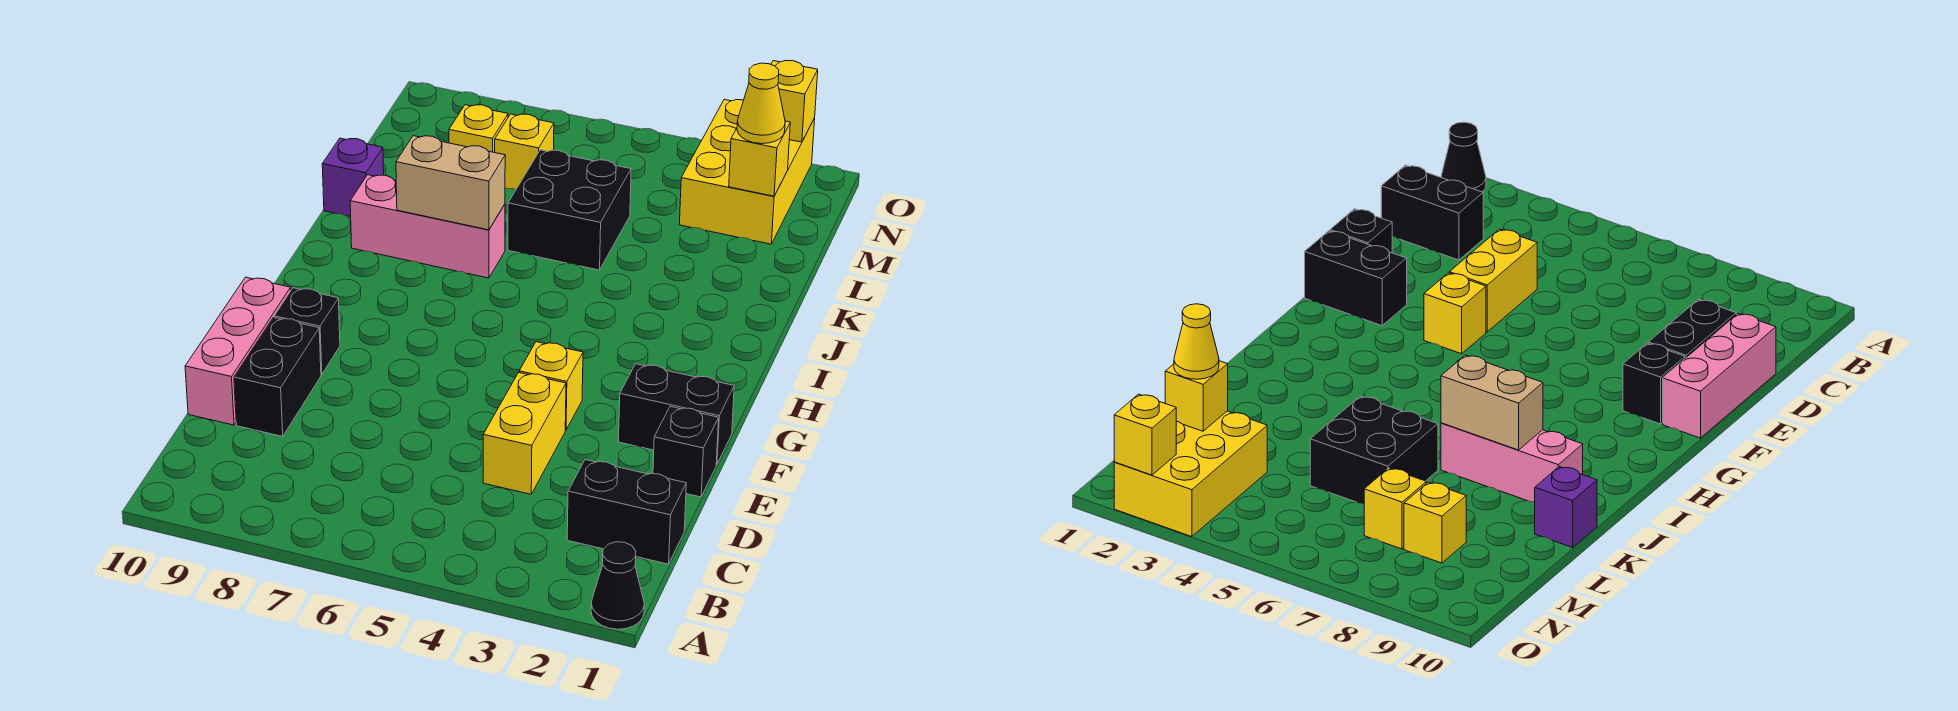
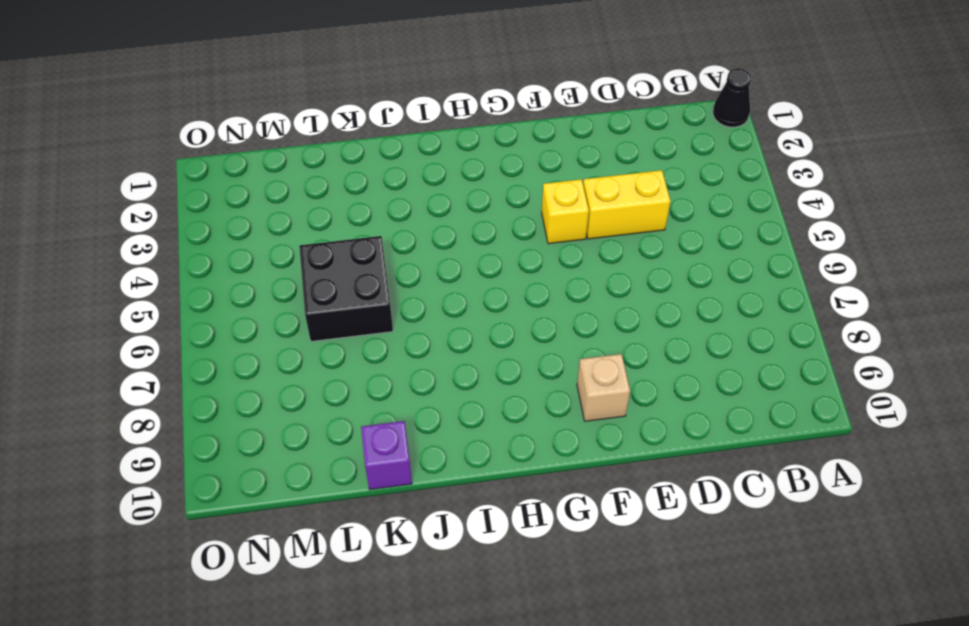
tan brick F9 level 1 -> black brick F9 level 1
none -> black brick C1:C2 level 1
none -> black brick D9:E9 level 1
none -> pink brick D10:F10 level 1

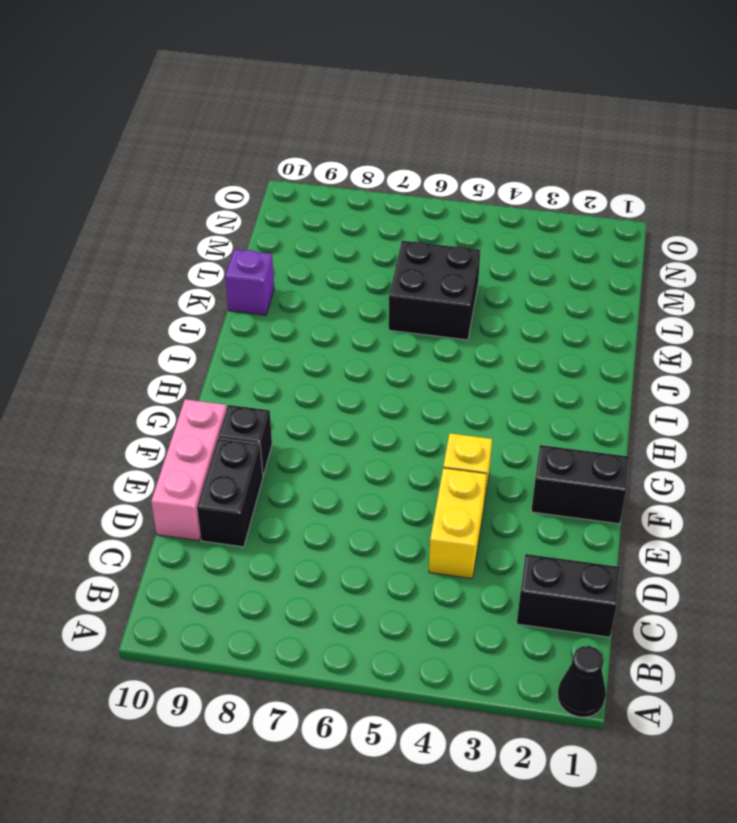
none -> black brick E1 level 1
none -> pink brick J7:J9 level 1
none -> yellow brick M2:O3 level 1

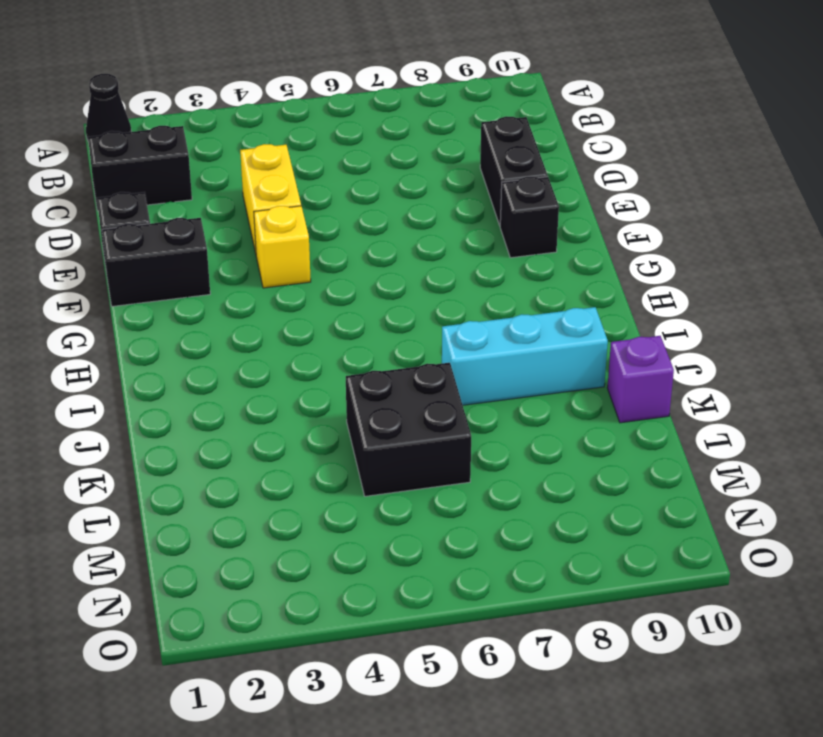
cyan brick J7:J9 level 1 -> pink brick J7:J9 level 1
none -> pink brick D10:F10 level 1
none -> yellow brick M2:O3 level 1
none -> yellow brick M7 level 1

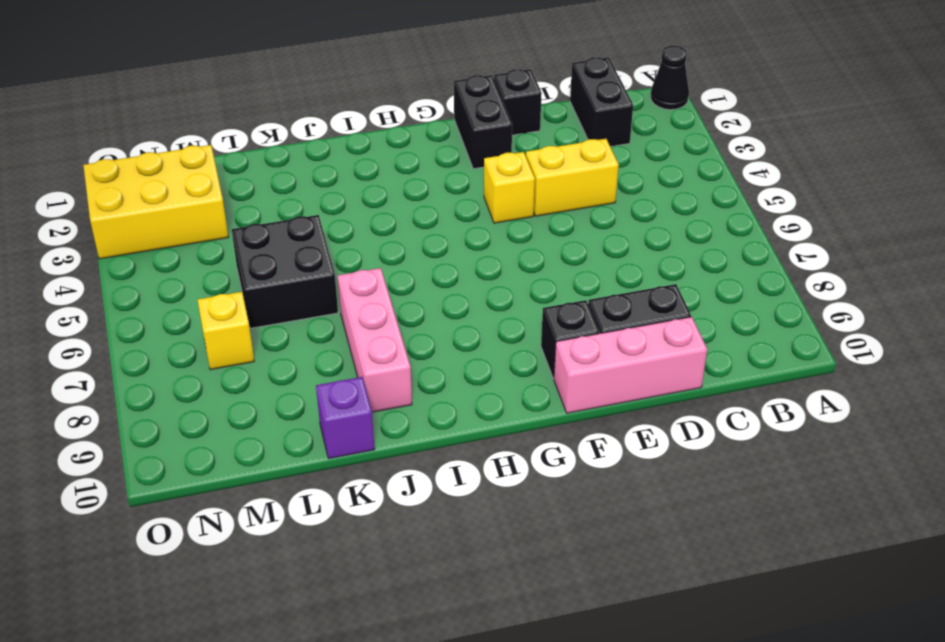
none -> yellow brick M8 level 1
none -> tan brick J7:J8 level 2
none -> yellow brick M2 level 2

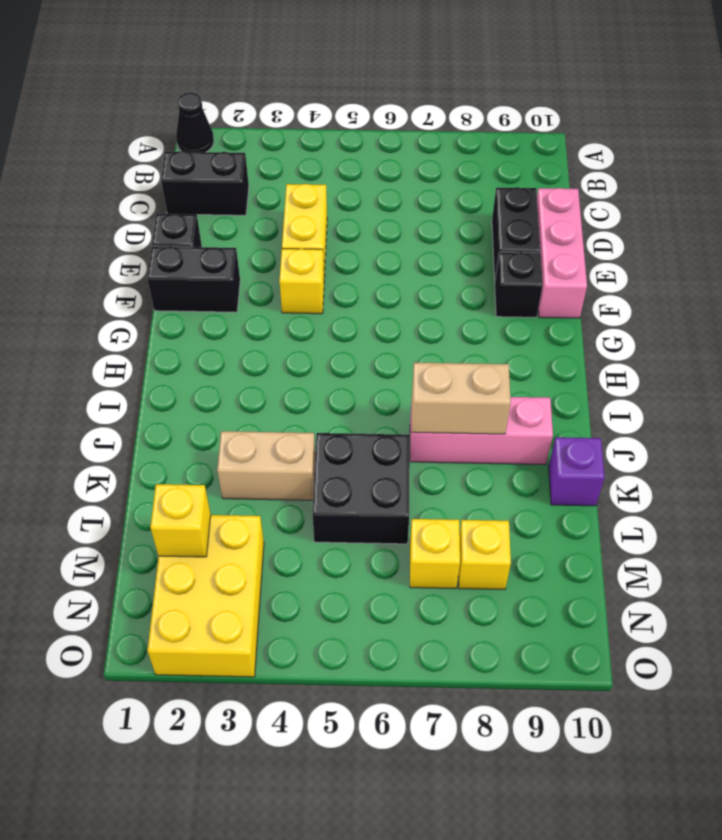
tan brick K3:K4 level 1 -> none
none -> yellow brick O2 level 2
none -> yellow cone M2 level 3

